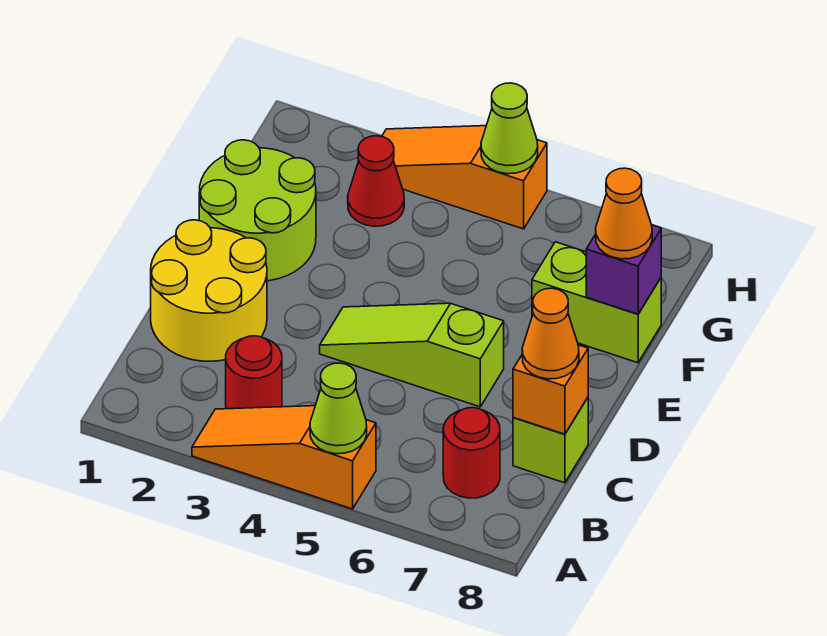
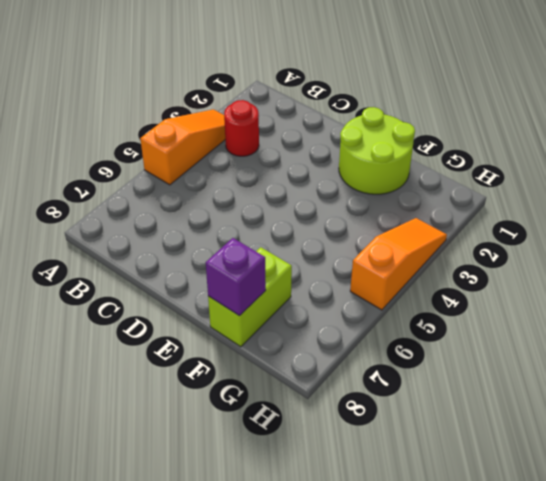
none -> red round brick B7 level 1
none -> yellow round brick C1:D2 level 1
none -> lime brick C8 level 1

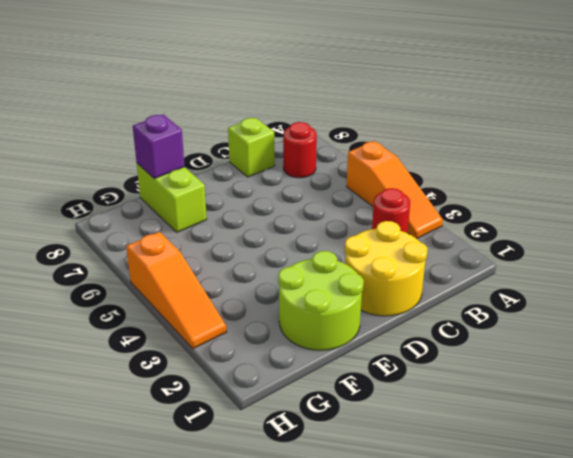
none -> lime slope D4:D6 level 1 top 6
none -> red cone G3 level 1
none -> lime cone A5 level 2

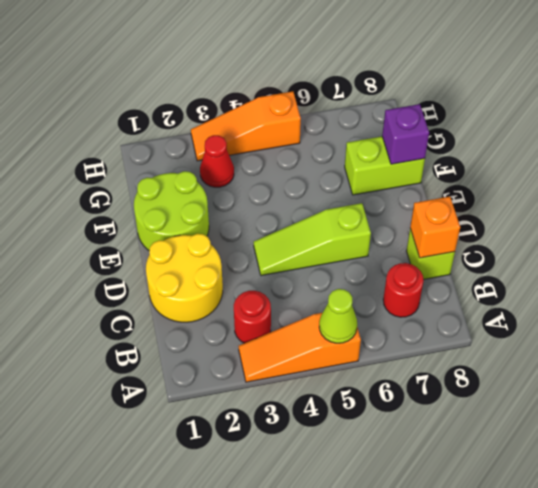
none -> lime cone H5 level 2
none -> orange cone C8 level 3
none -> orange cone F8 level 3

